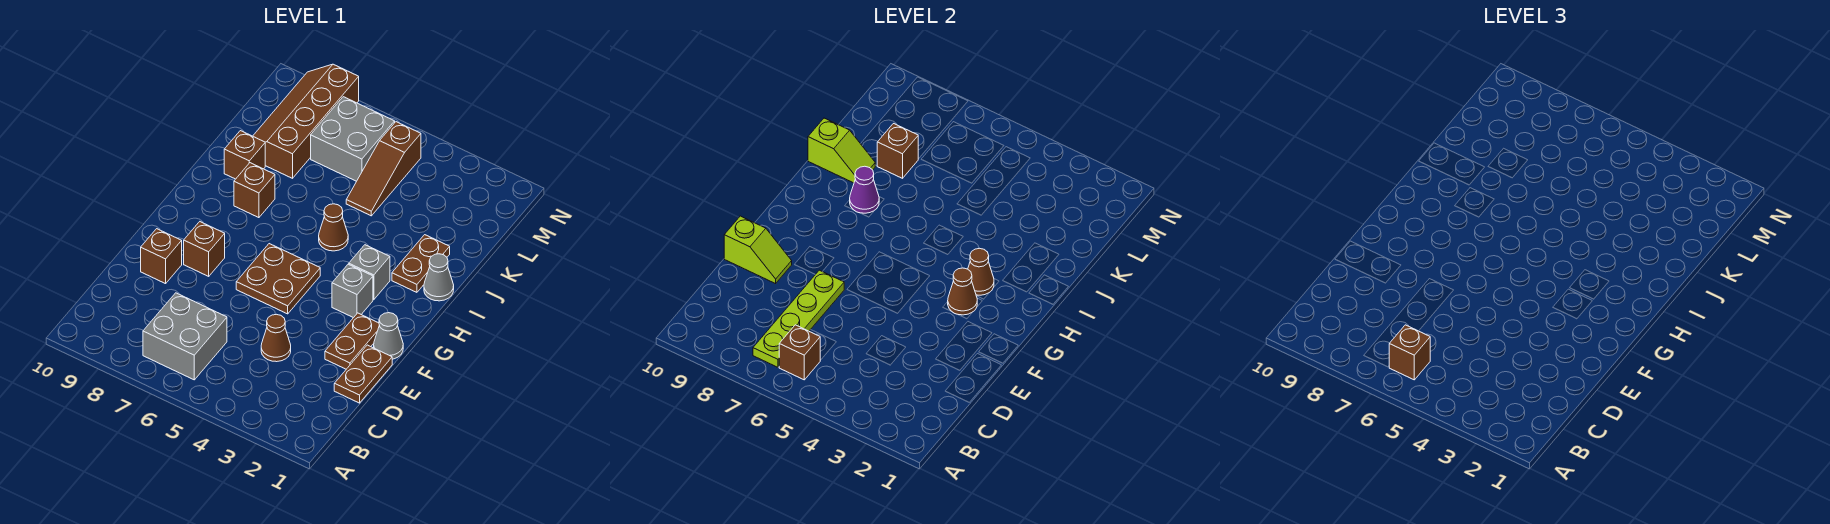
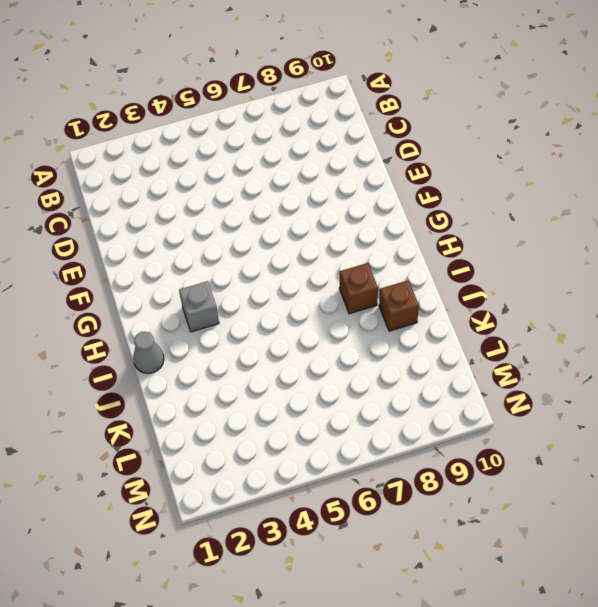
none -> grey brick B6:C7 level 1
none -> brown plate D1:E1 level 1
none -> brown cone D4 level 1

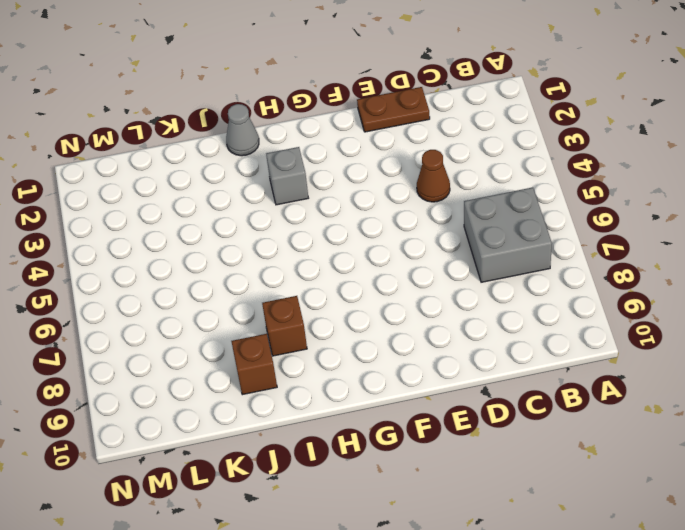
none -> brown plate E2:F2 level 1
none -> brown brick E9 level 1
none -> grey cone F1 level 1

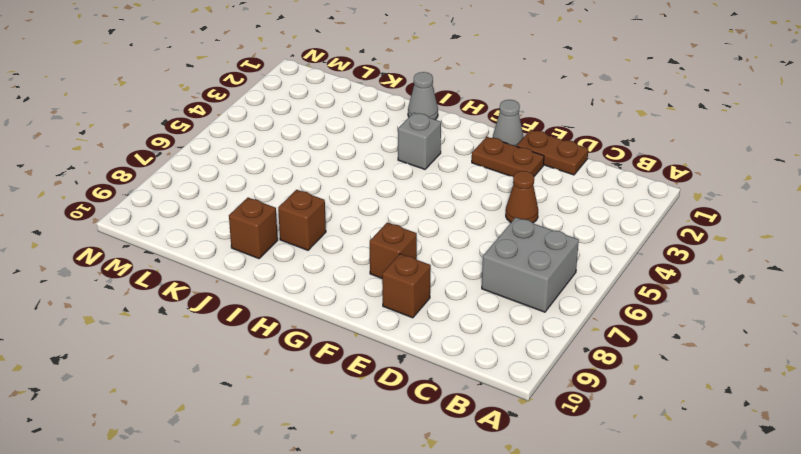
none -> brown plate F5:G6 level 1
none -> grey brick G3 level 1
none -> brown plate I2:J2 level 1

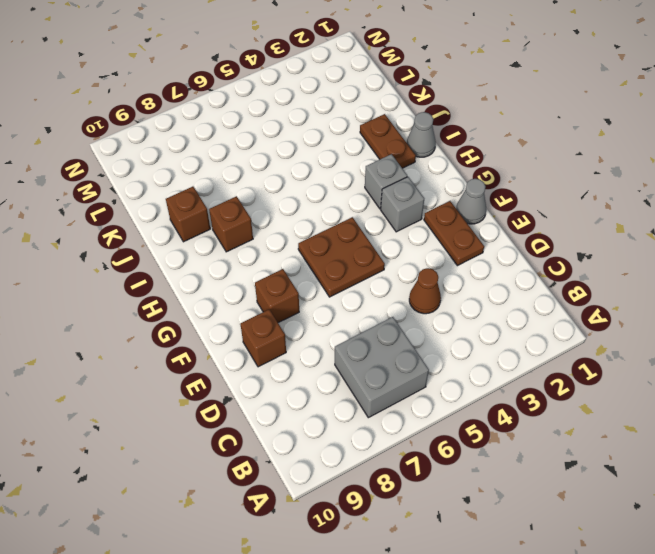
none -> brown plate D1:E1 level 1
none -> brown cone I5 level 1
none -> brown slope K5:M5 level 1 top M

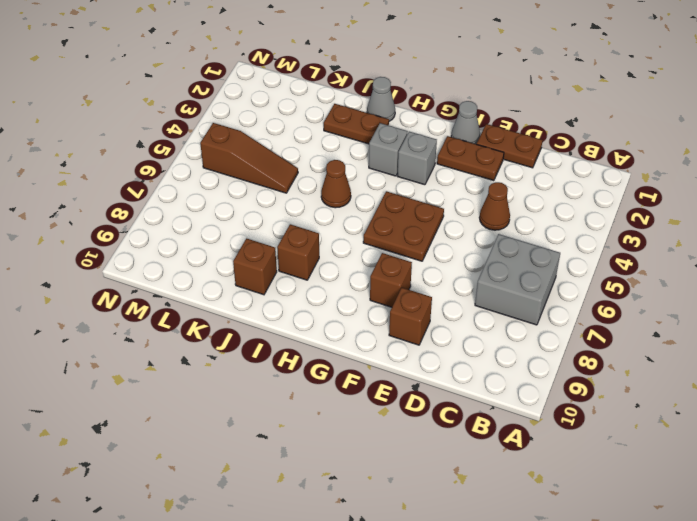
none -> brown slope K8:N9 level 1 top 8
none -> grey brick L6:M7 level 1
none -> brown brick B6 level 2

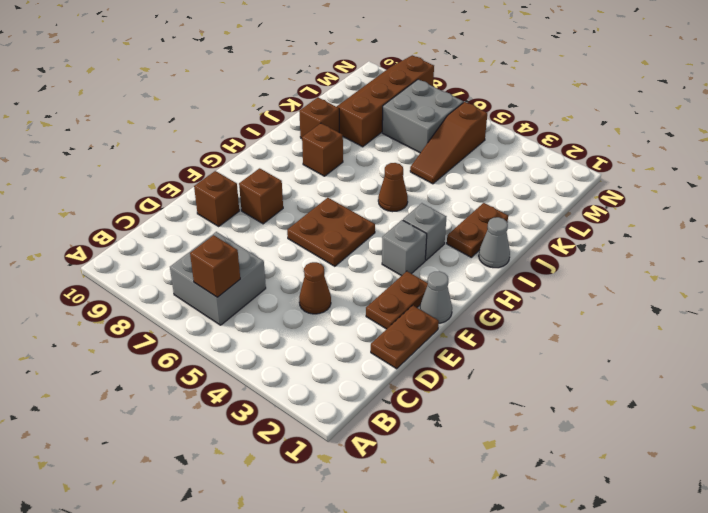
none -> lime plate B7:E7 level 2
none -> lime slope E9:E10 level 2 top 10
none -> brown cone G3 level 2

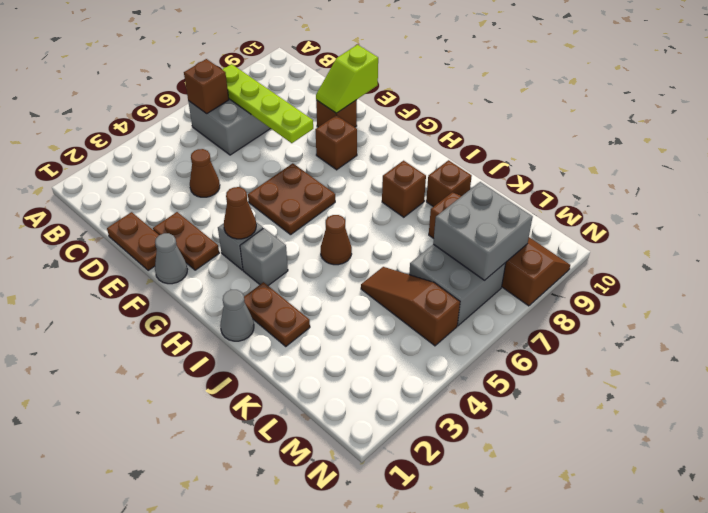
grey brick L7:M8 level 2 -> none
none -> brown cone H3 level 2
none -> purple cone I8 level 2
none -> lime slope J9:J10 level 2 top 10

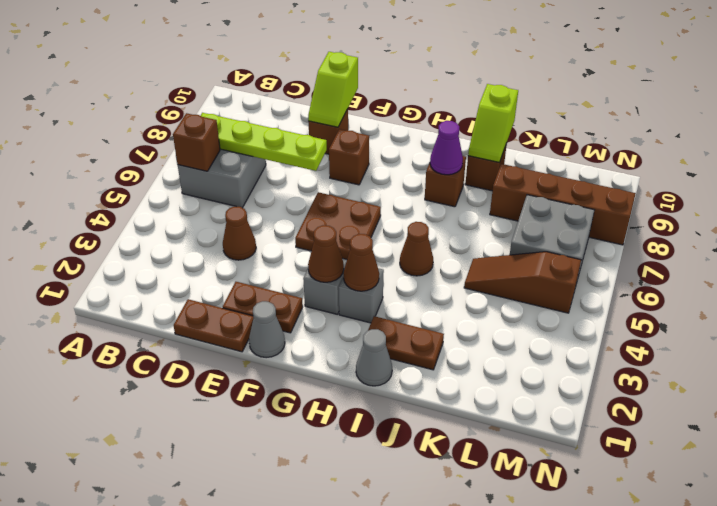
none -> brown brick K8 level 2
none -> brown brick B6 level 3

